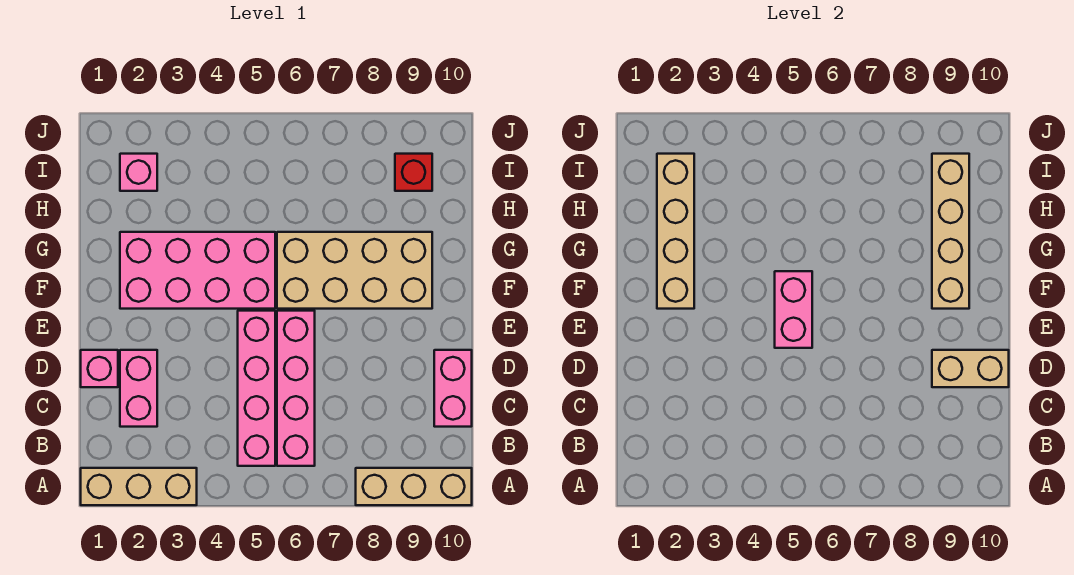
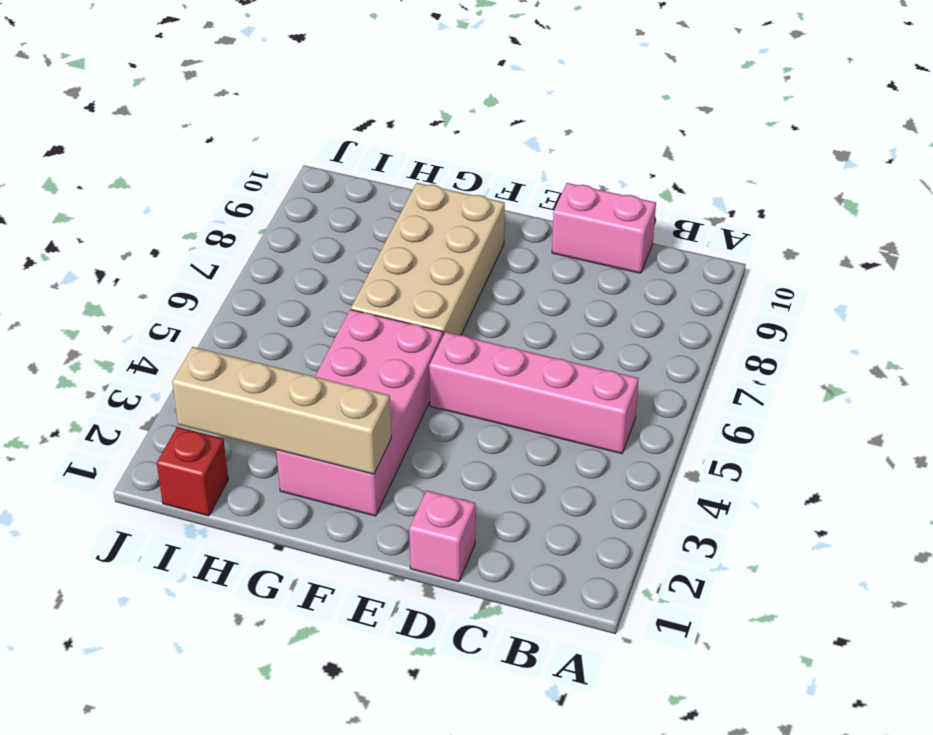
red brick I1 level 1 -> red brick I9 level 1
none -> tan brick A1:A3 level 1
none -> tan brick A8:A10 level 1
none -> pink brick B6:E6 level 1

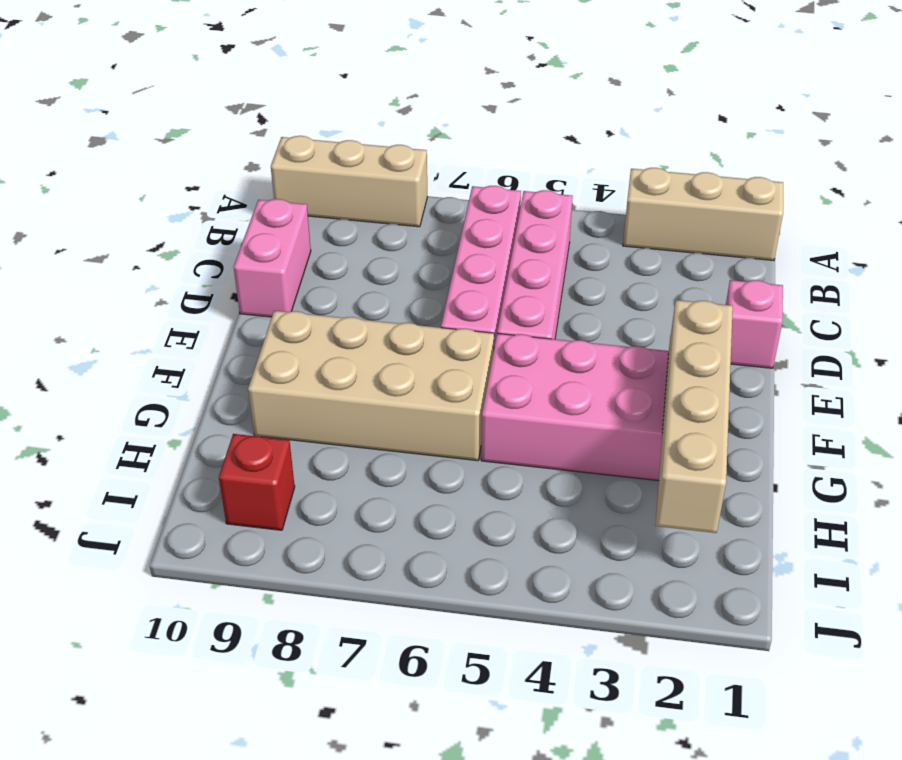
none -> pink brick C2:D2 level 1
none -> pink brick I2 level 1
none -> tan brick D9:D10 level 2

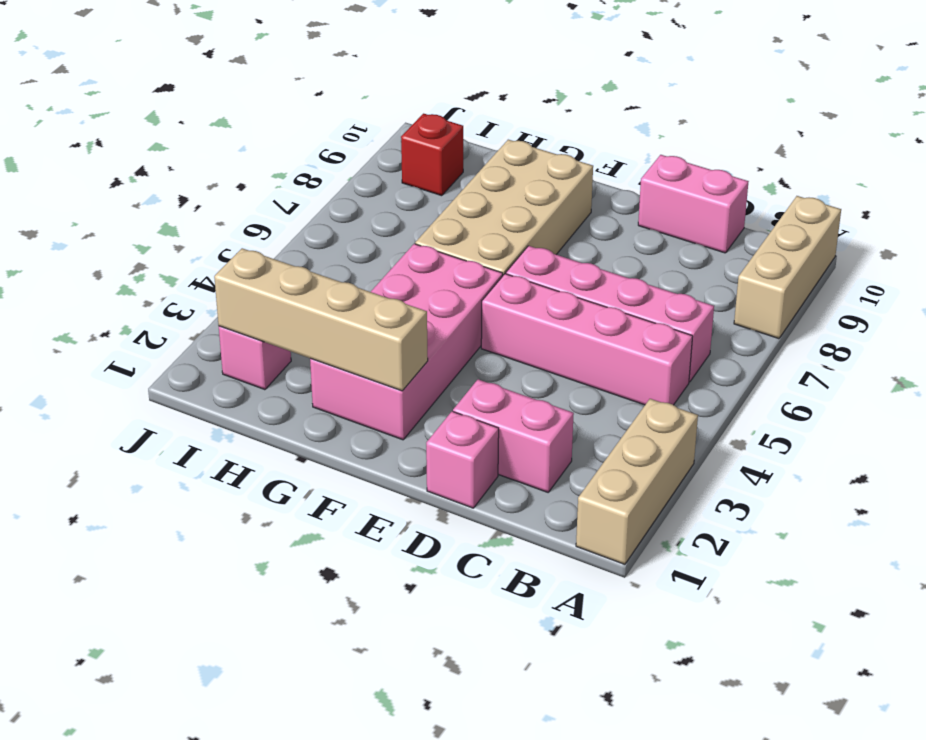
none -> tan brick D9:D10 level 2
none -> pink brick E5:F5 level 2
none -> tan brick F9:I9 level 2

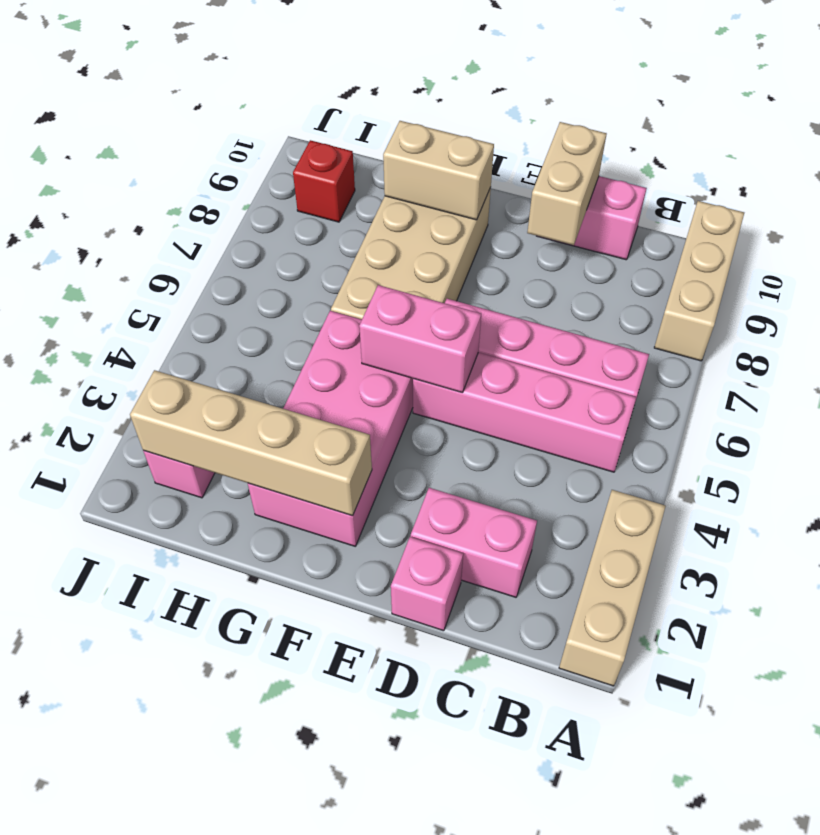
tan brick F9:G9 level 2 -> tan brick F9:I9 level 2

